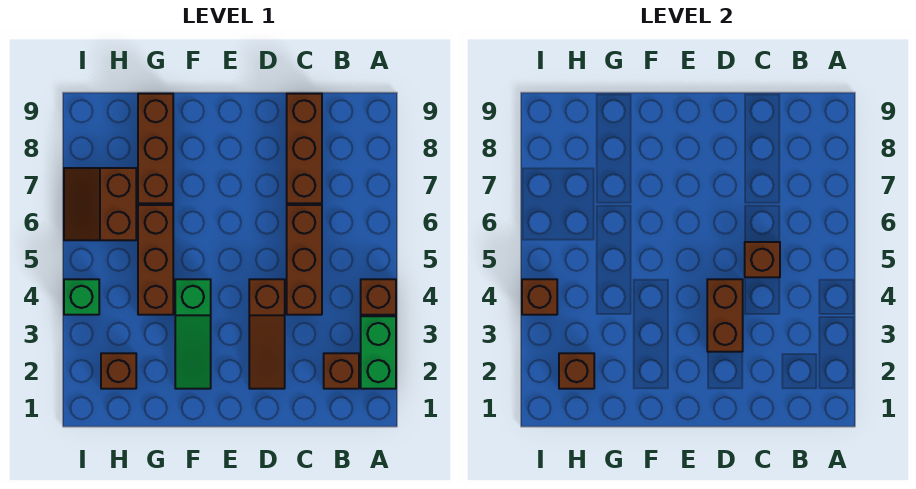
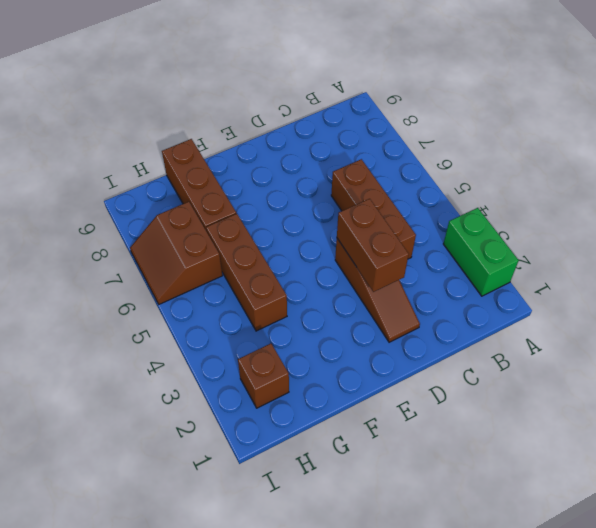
none -> brown brick A4 level 1
none -> brown brick B2 level 1
none -> brown brick C7:C9 level 1

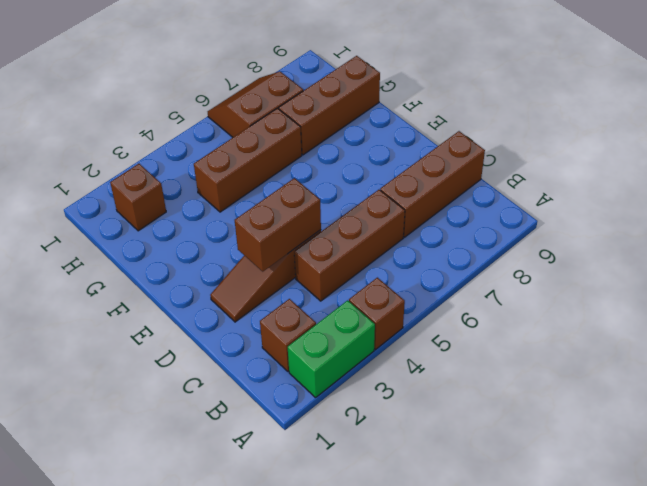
none -> green slope F2:F4 level 1 top 4
none -> green brick I4 level 1
none -> brown brick C5 level 2

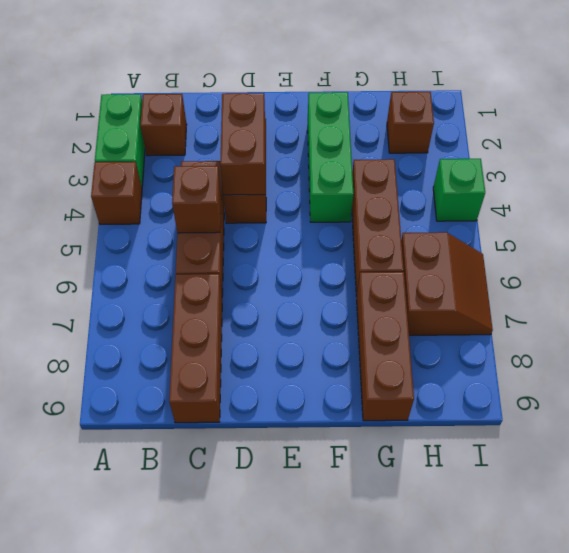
green brick F2:F4 level 1 -> green slope F2:F4 level 1 top 4
none -> brown brick H2 level 2
none -> brown brick I4 level 2

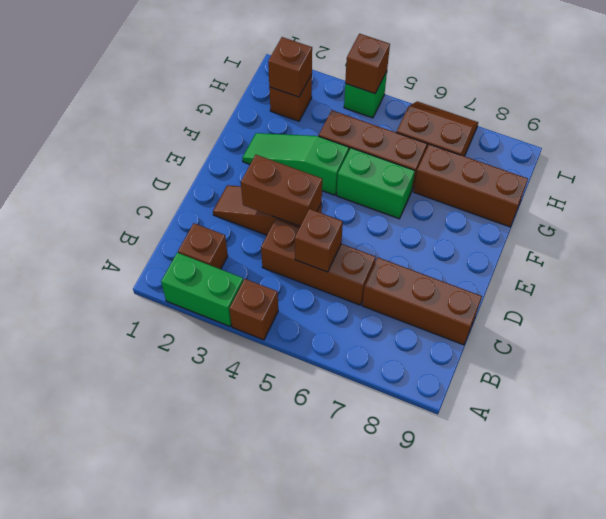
green brick F5:F6 level 1 -> none

